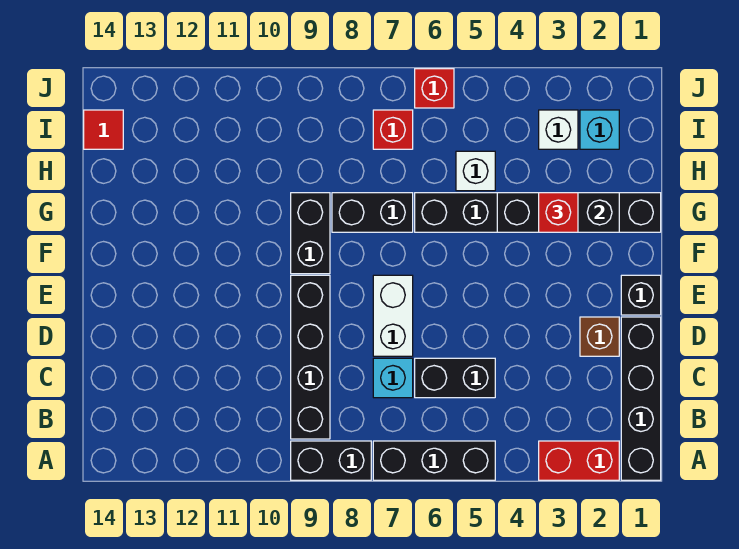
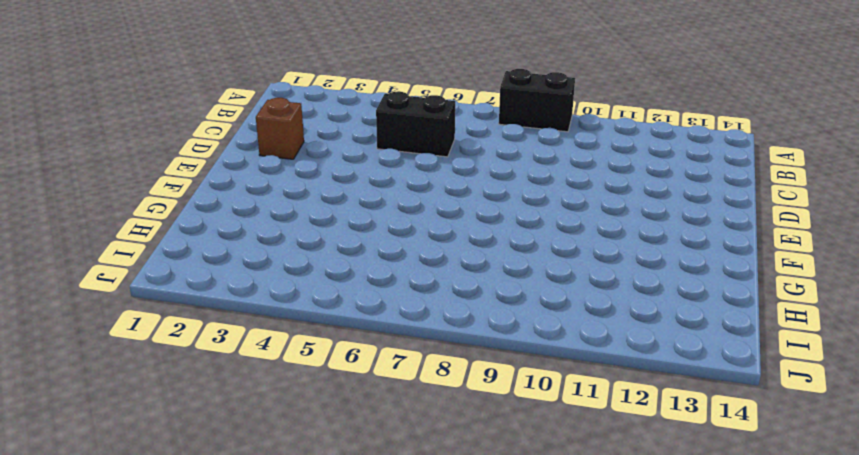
none -> black brick A1:D1 level 1
none -> red brick A2:A3 level 1
none -> black brick A5:A7 level 1

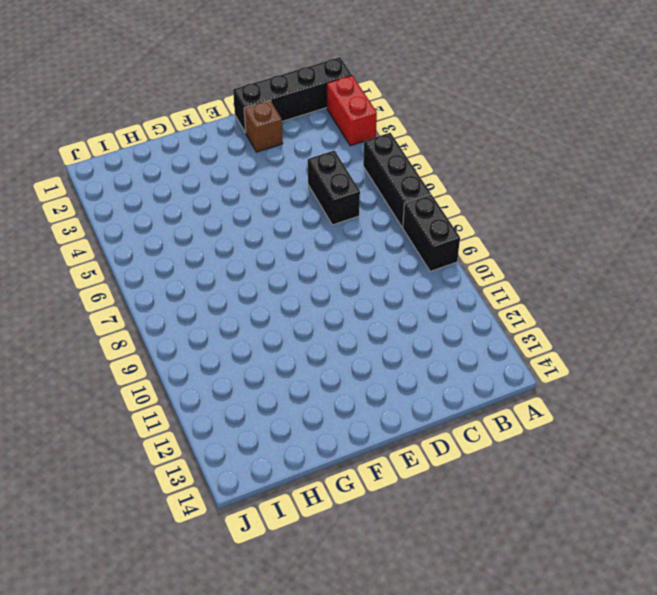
none -> black brick B9:E9 level 1
none -> cyan brick C7 level 1
none -> white brick D7:E7 level 1

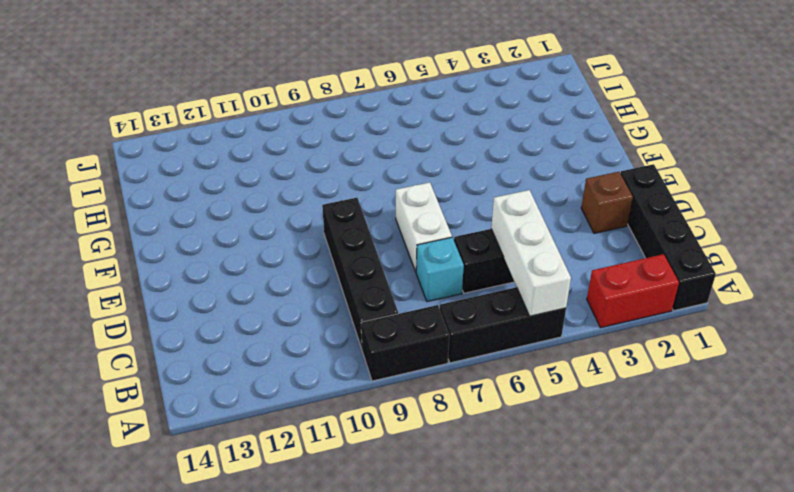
white brick A5:C5 level 2 -> none
none -> black brick E1 level 1
none -> black brick F9:G9 level 1
none -> black brick G1:G6 level 1

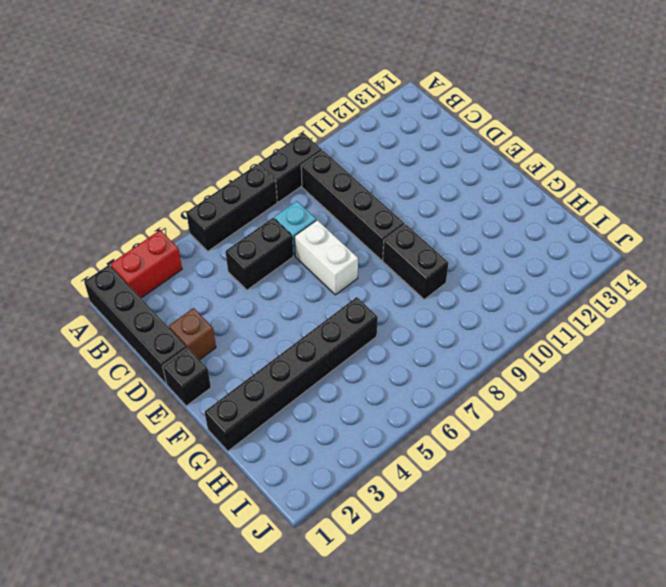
none -> black brick G7:G8 level 1
none -> white brick H5 level 1
none -> cyan brick I2 level 1

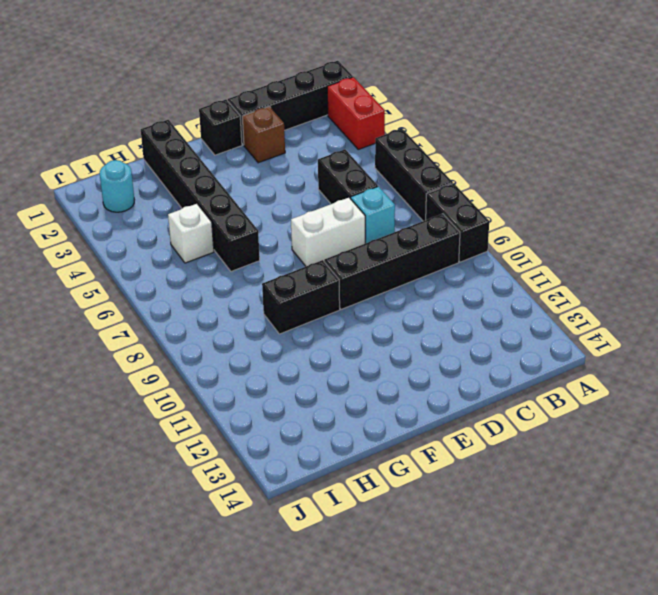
cyan round brick I2 level 1 -> cyan brick I2 level 1
none -> black brick G7:G8 level 1
none -> white brick I3 level 1
none -> red brick I7 level 1

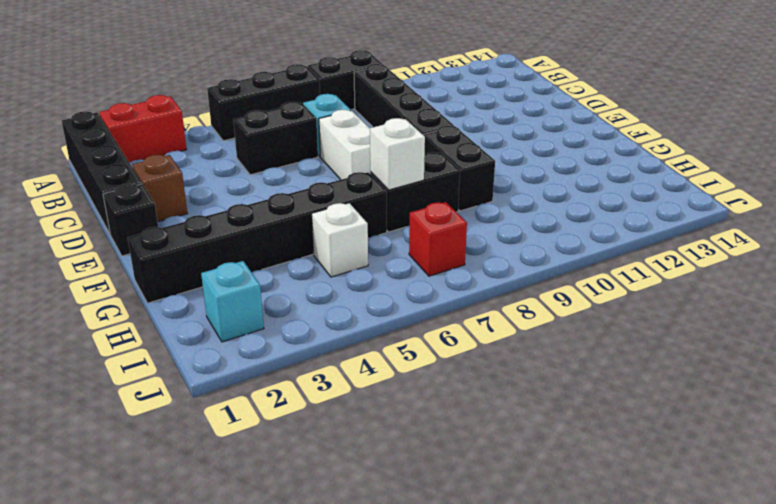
white brick G7 level 2 -> white brick I3 level 1
none -> red tile I14 level 1
none -> red brick J6 level 1
none -> black brick G2:G4 level 2

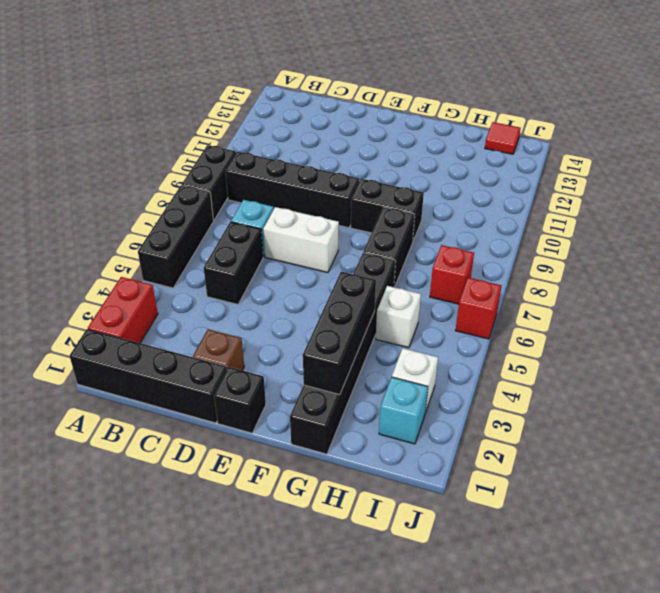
none -> red brick G3 level 3

